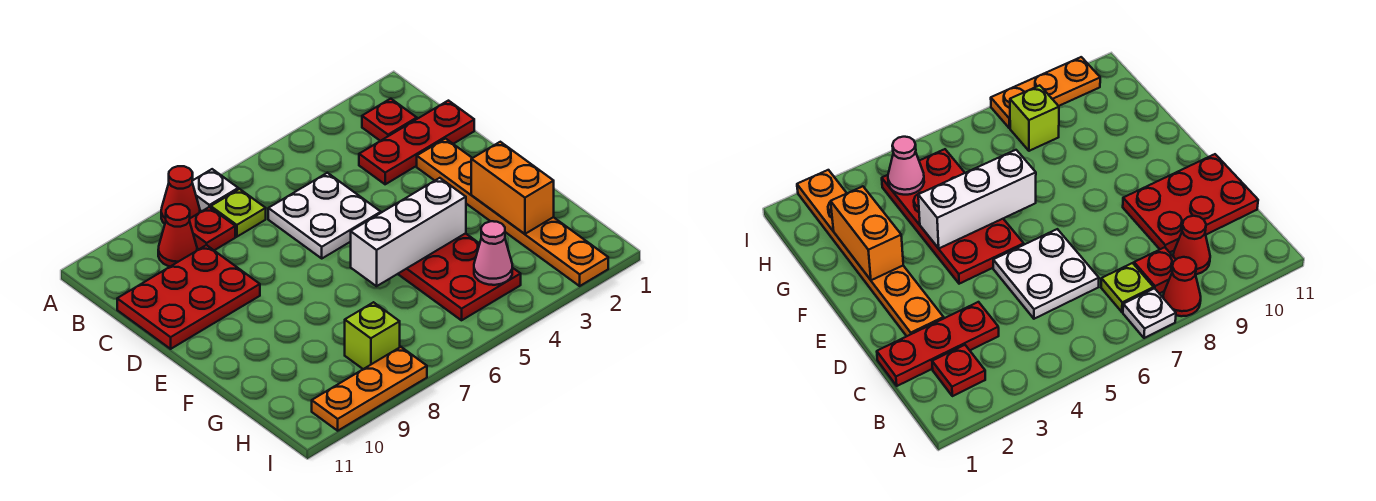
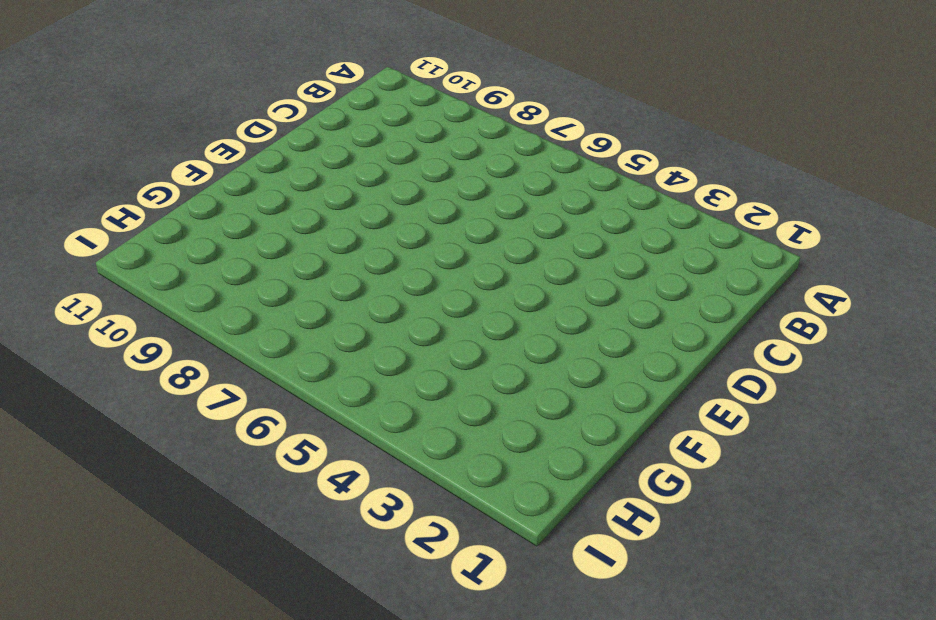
none -> white plate A7 level 1
none -> red cone A8 level 1
none -> red plate B2 level 1

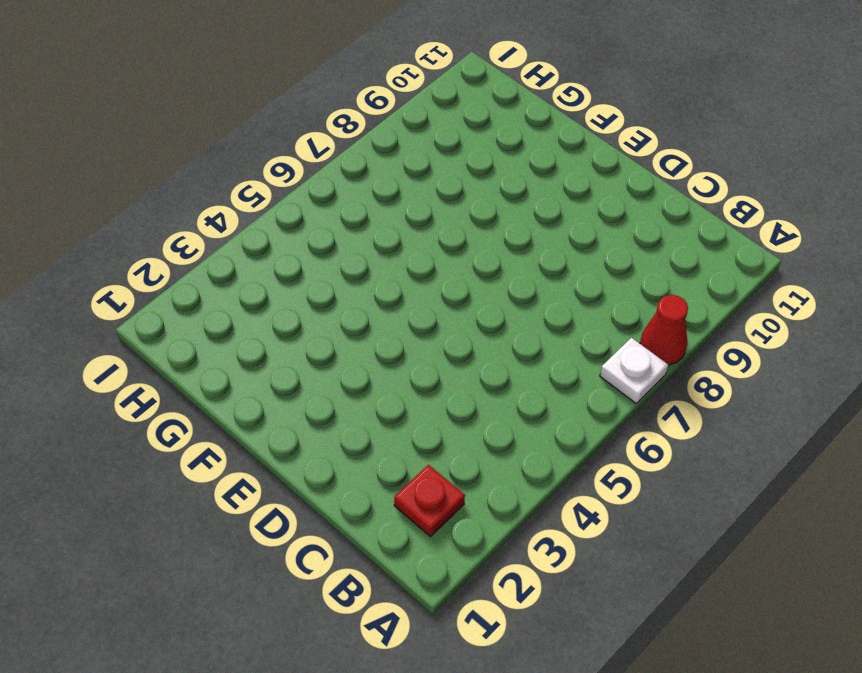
none -> lime plate B7 level 1
none -> red plate B8 level 1
none -> red cone B9 level 1

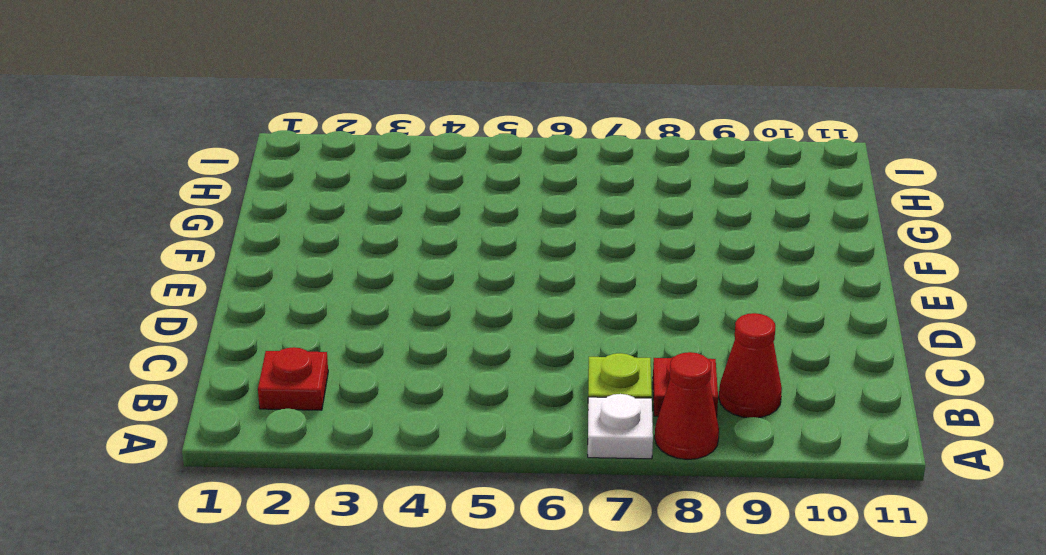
none -> red plate C1:C3 level 1
none -> white plate C5:D6 level 1
none -> red plate C9:D11 level 1

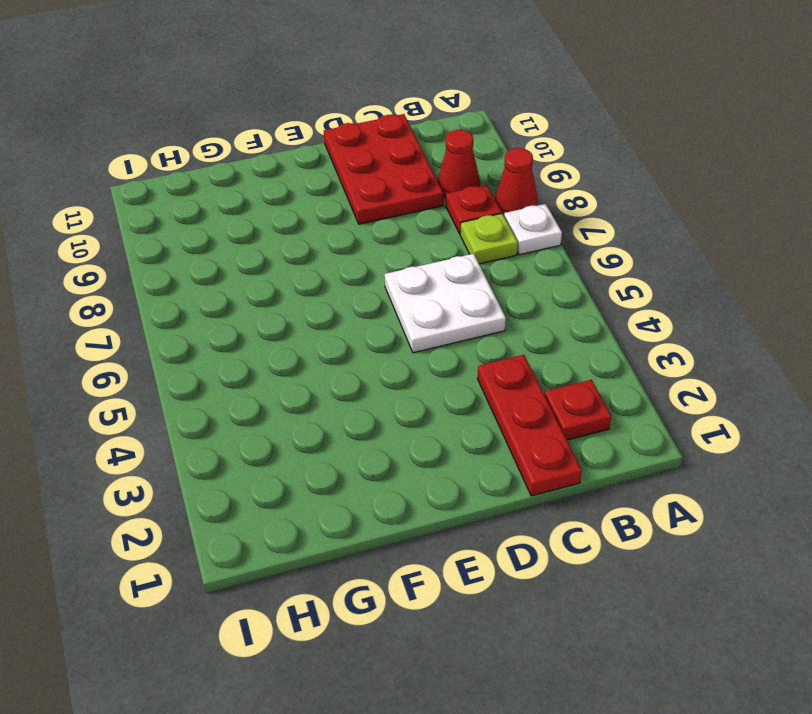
none -> orange plate D2:I2 level 1
none -> red plate E4:H5 level 1
none -> lime brick H8 level 1

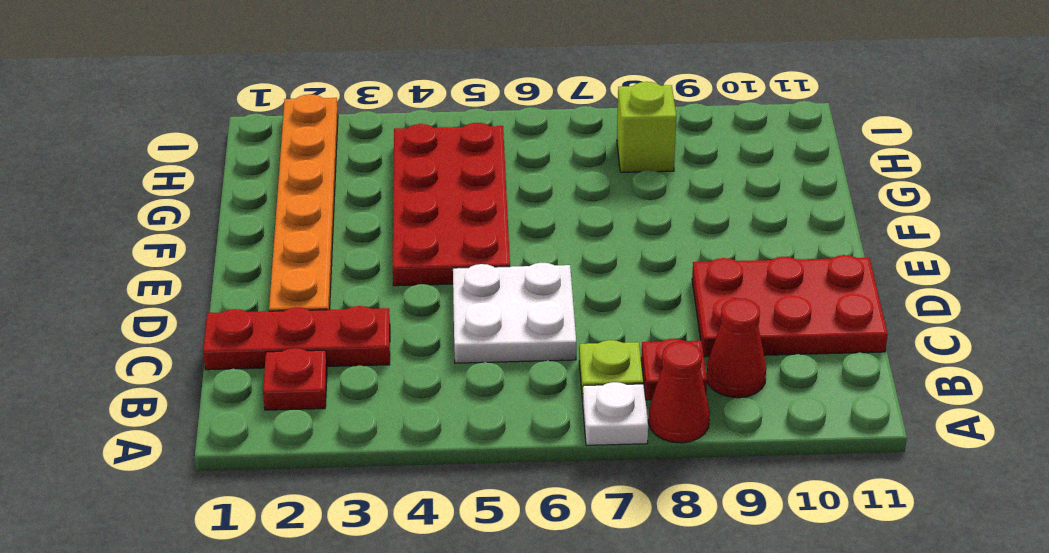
none -> orange plate I8:I10 level 1
none -> orange brick F2:G2 level 2
none -> white brick F4:F6 level 2

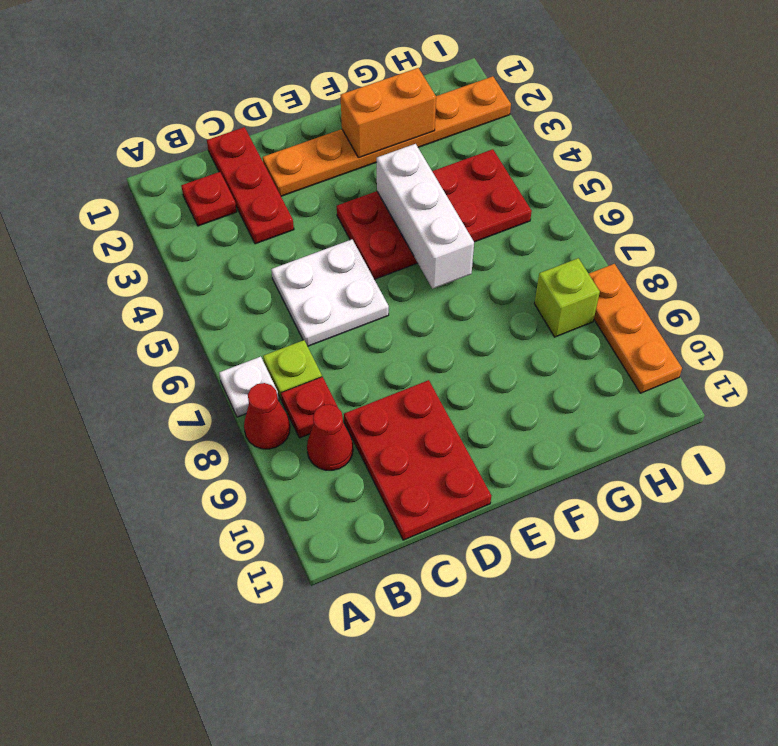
none -> pink cone H4 level 2

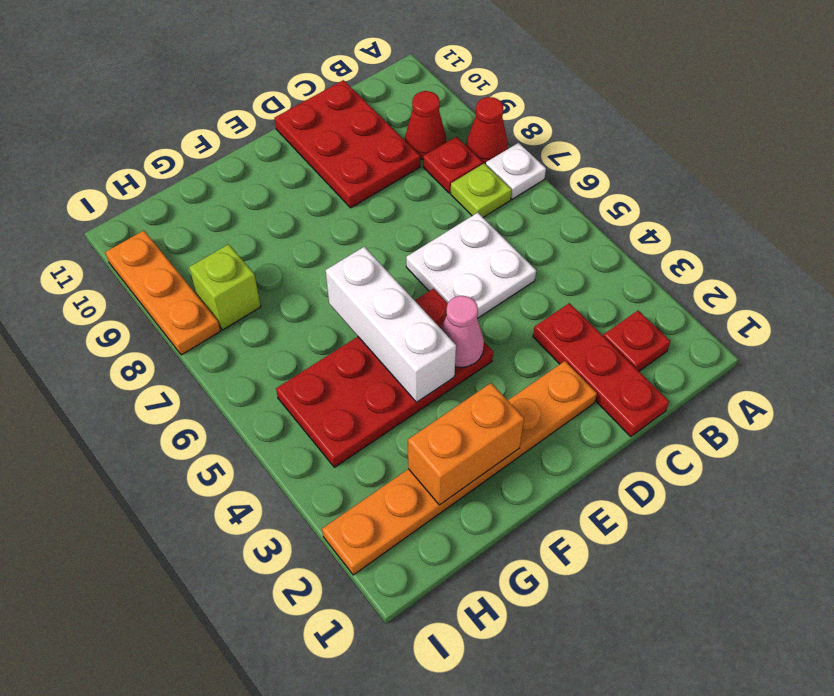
pink cone E4 level 2 -> pink cone H4 level 2

